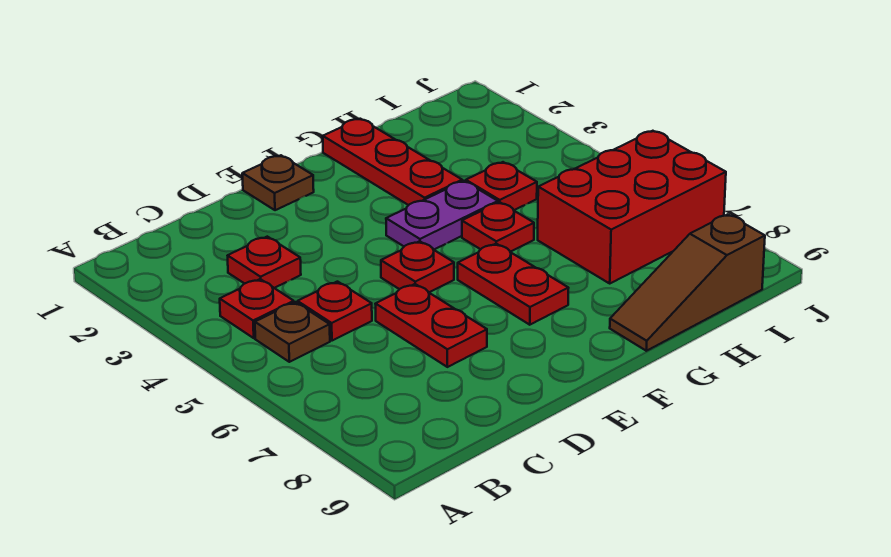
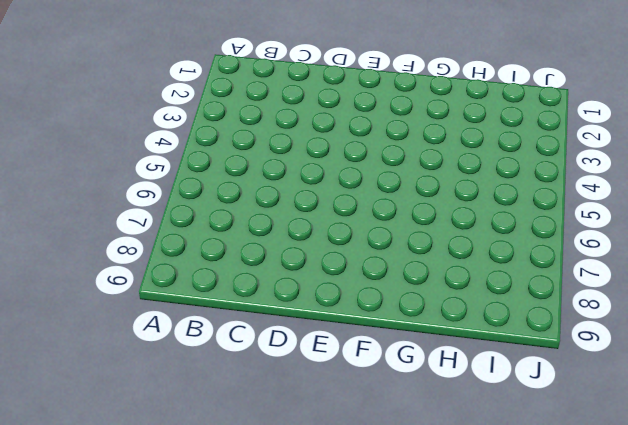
none -> red plate B4 level 1
none -> brown plate B5 level 1
none -> red plate C3 level 1

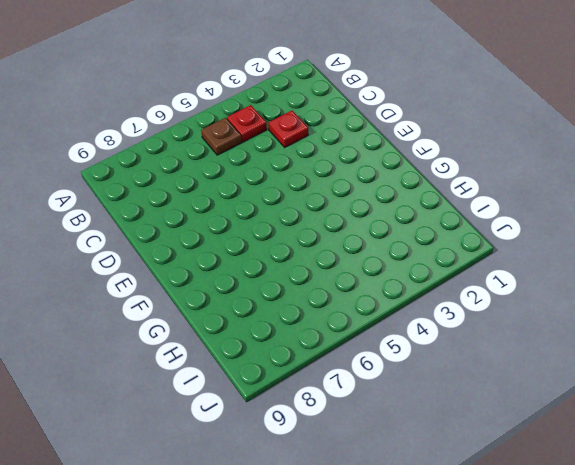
none -> red plate C5 level 1
none -> red plate D6:D7 level 1
none -> brown plate E1 level 1

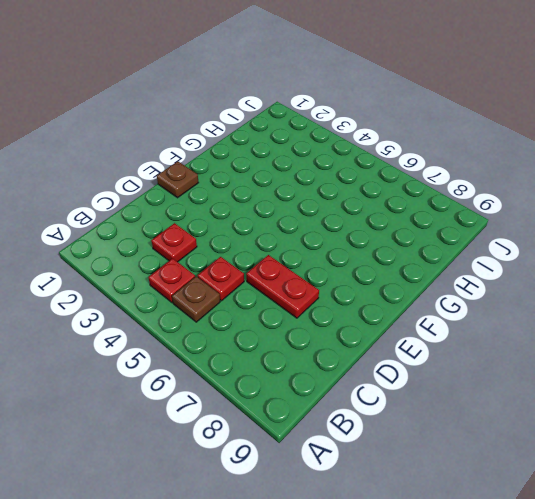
none -> red plate E5 level 1
none -> purple plate F4:G4 level 1
none -> red plate F6:F7 level 1

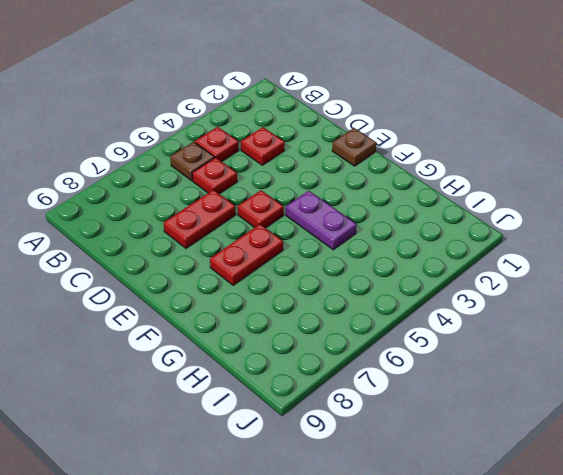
none -> red plate G1:G3 level 1
none -> red plate G5 level 1
none -> brown slope G9:I9 level 1 top I

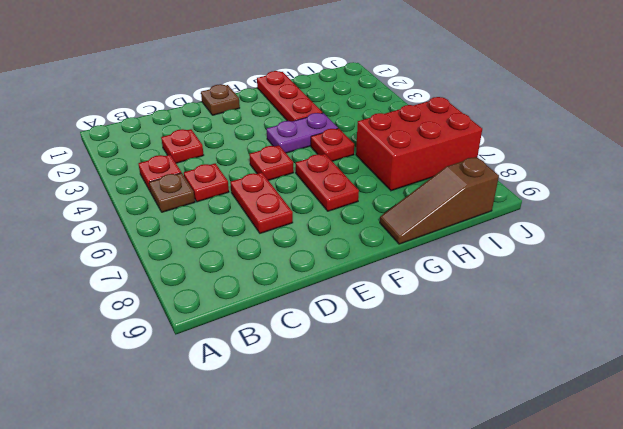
none -> red plate H4 level 1

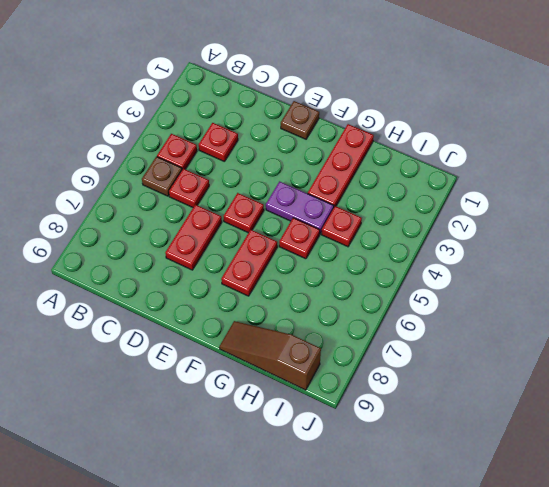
none -> red brick H6:J7 level 1

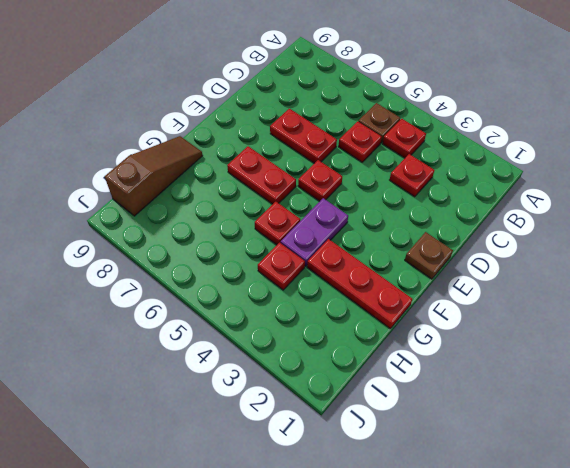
none -> red brick H6:J7 level 1

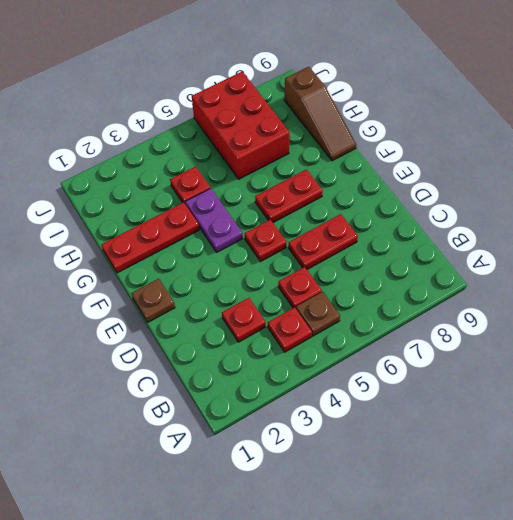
none -> red plate G5 level 1

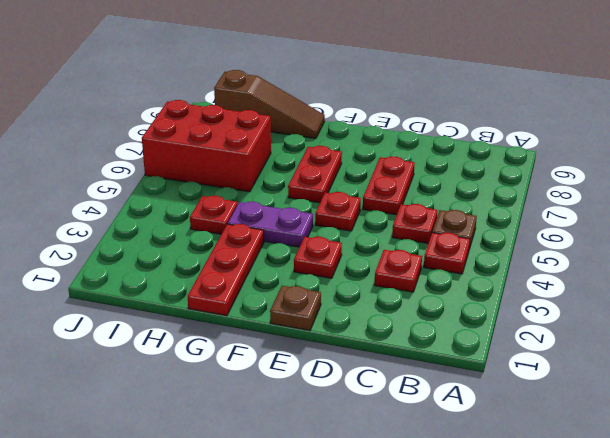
red plate E3 level 1 -> red plate G5 level 1

